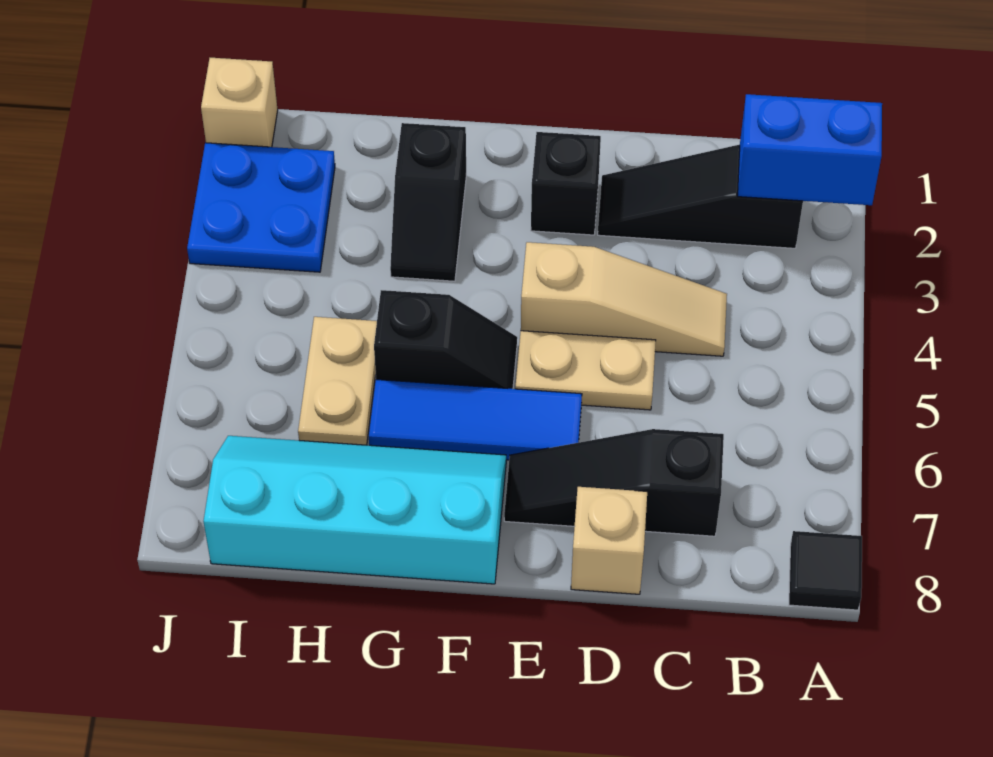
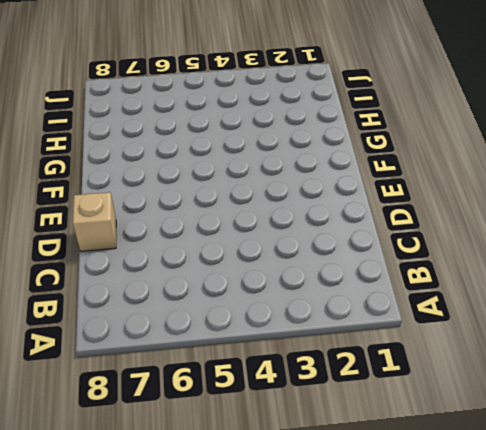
none -> black tile A8 level 1
none -> black slope B2:D2 level 1 top B
none -> tan slope C4:E4 level 1 top E

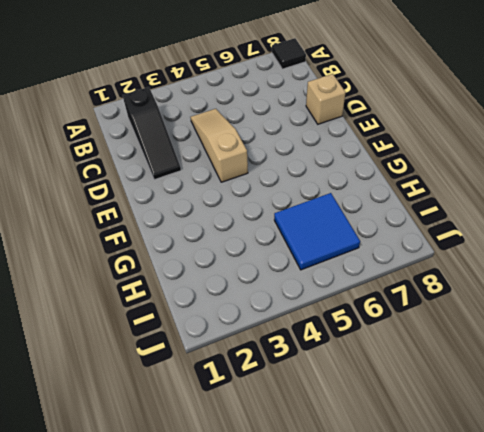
blue tile H5:I6 level 1 -> tan plate H5:H6 level 1
none -> black slope C7:E7 level 1 top C
none -> tan plate D5:E5 level 1
none -> black brick E2 level 1

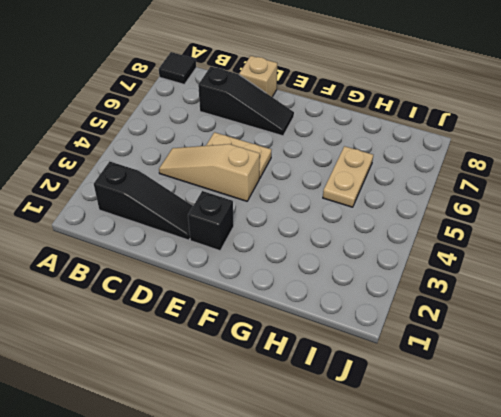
none -> blue tile E6:G6 level 1
none -> black slope F5:G5 level 1 top G
none -> cyan slope F7:I8 level 1 top 8

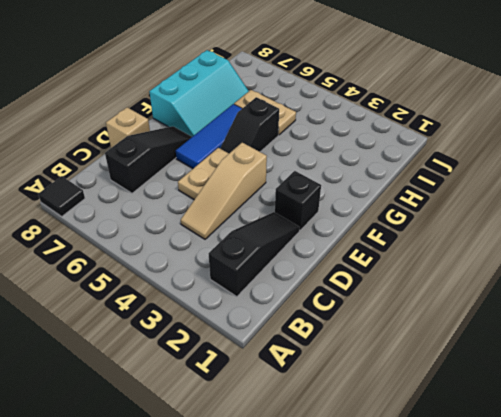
cyan slope F7:H8 level 1 top 8 -> cyan slope F7:I8 level 1 top 8
none -> black slope G2:G3 level 1 top 2
none -> blue plate I2:J3 level 1
none -> tan brick J1 level 1

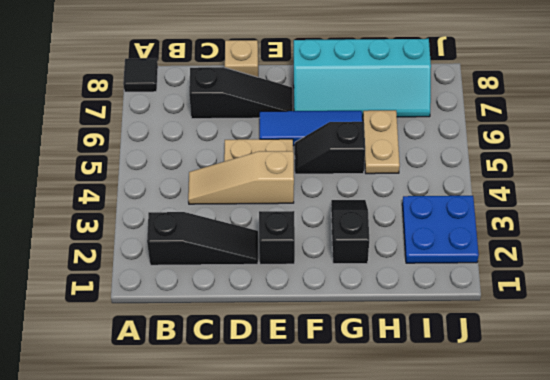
none -> tan brick J1 level 1
none -> blue brick A2:B2 level 2

